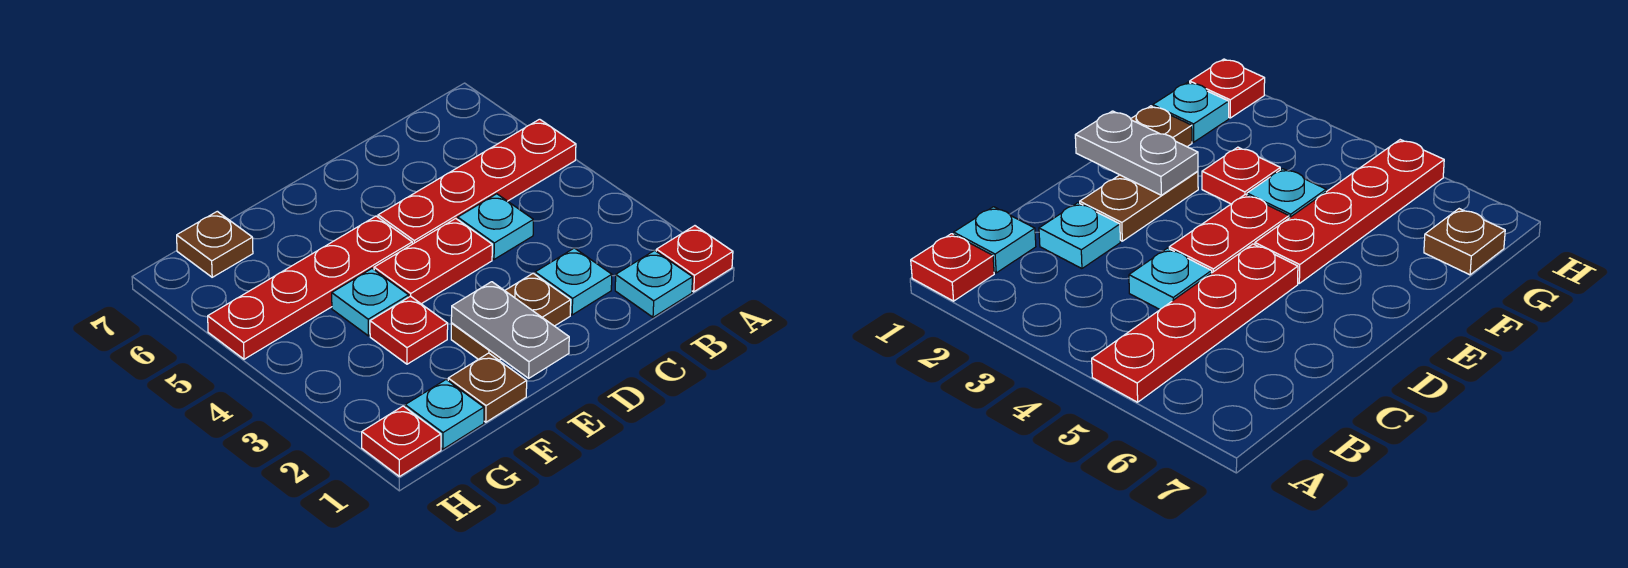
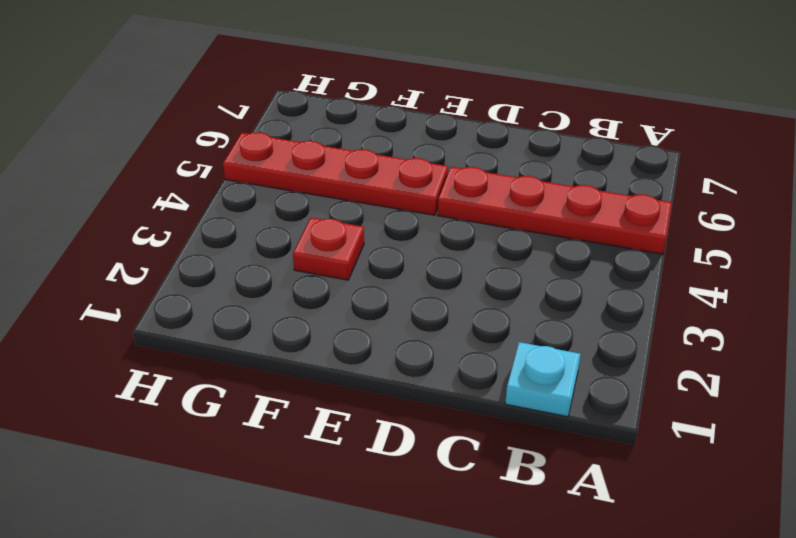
none -> red plate A1 level 1
none -> cyan plate C2 level 1
none -> cyan plate C4 level 1

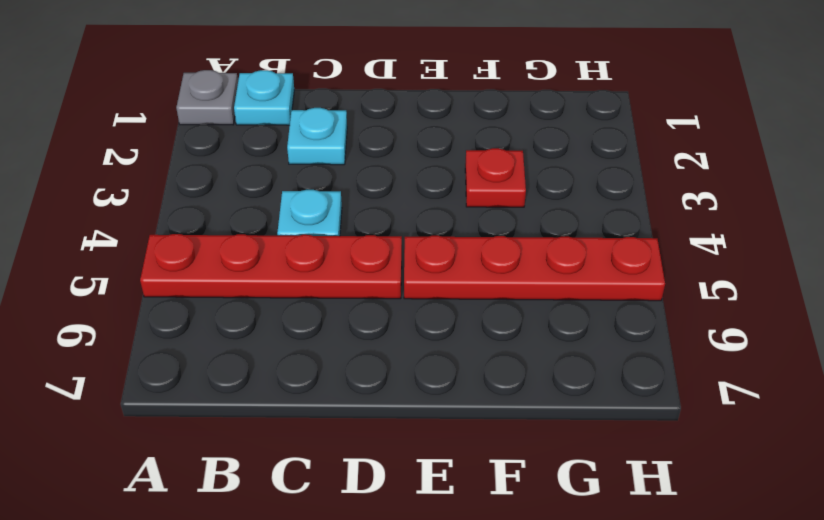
grey plate A1 level 1 -> red plate A1 level 1
none -> brown plate D2:E2 level 1
none -> red plate D4:E4 level 1
none -> brown plate F1 level 1

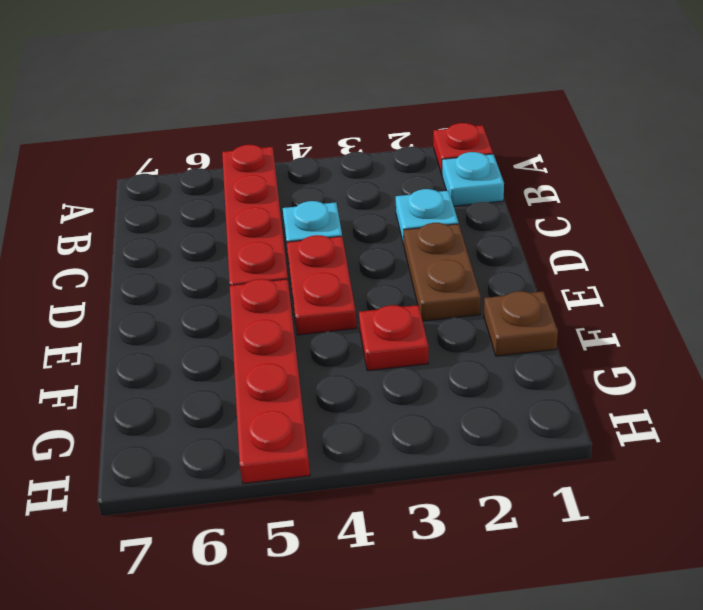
none -> cyan plate F4 level 1
none -> cyan plate G1 level 1
none -> brown plate G7 level 1

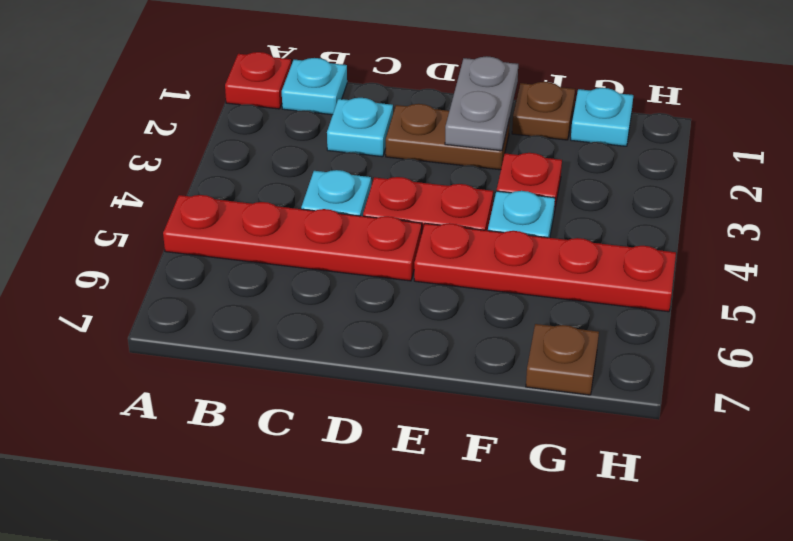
none -> red plate H1 level 1

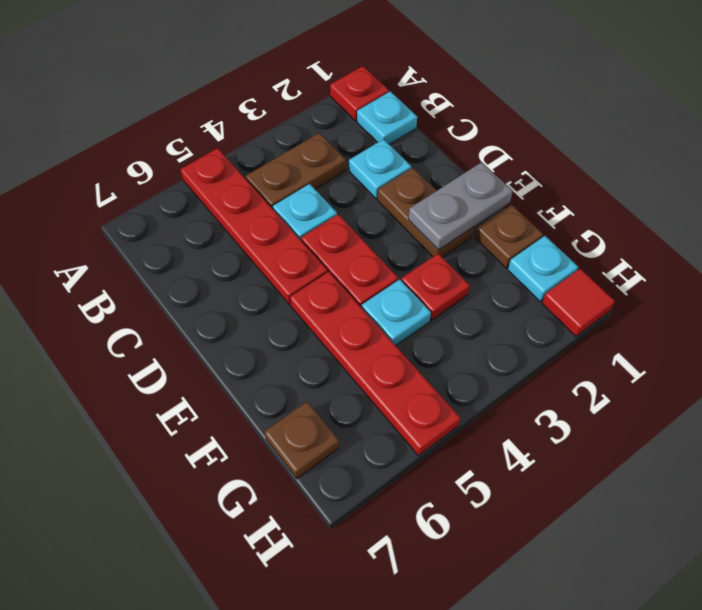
brown plate B3:B4 level 1 -> none
red tile H1 level 1 -> red plate H1 level 1

